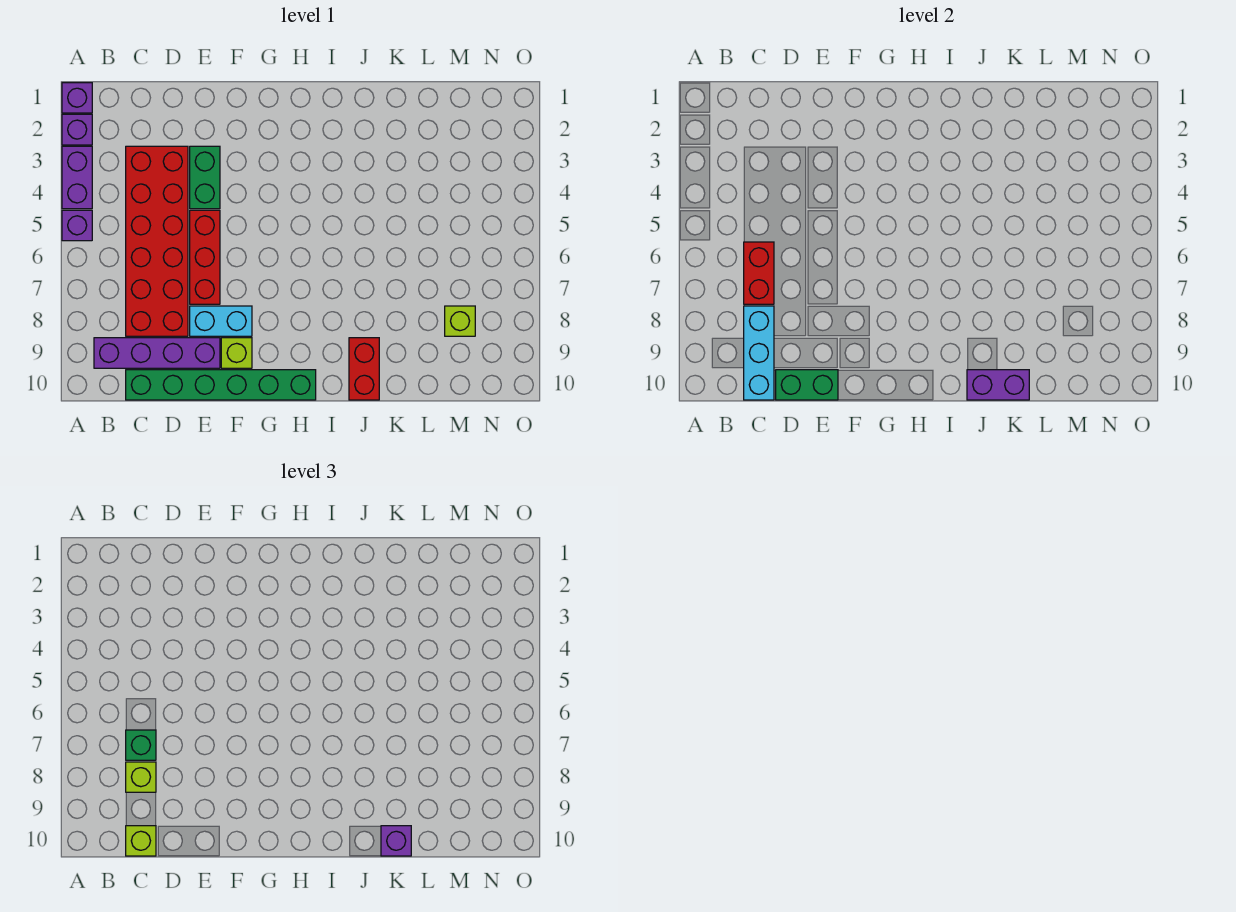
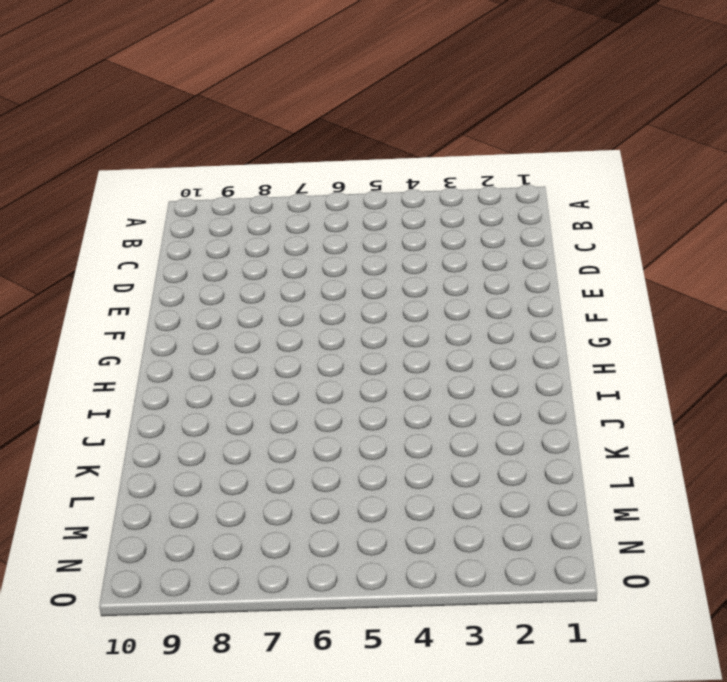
none -> purple brick A1 level 1
none -> purple brick A2 level 1
none -> purple brick A3:A4 level 1

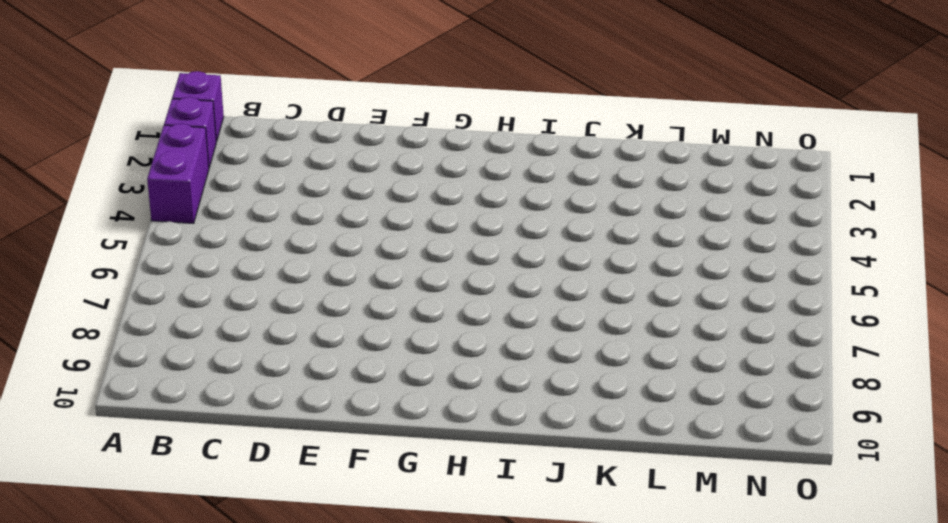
none -> purple brick A5 level 1
none -> purple brick B9:E9 level 1
none -> red brick C3:D8 level 1

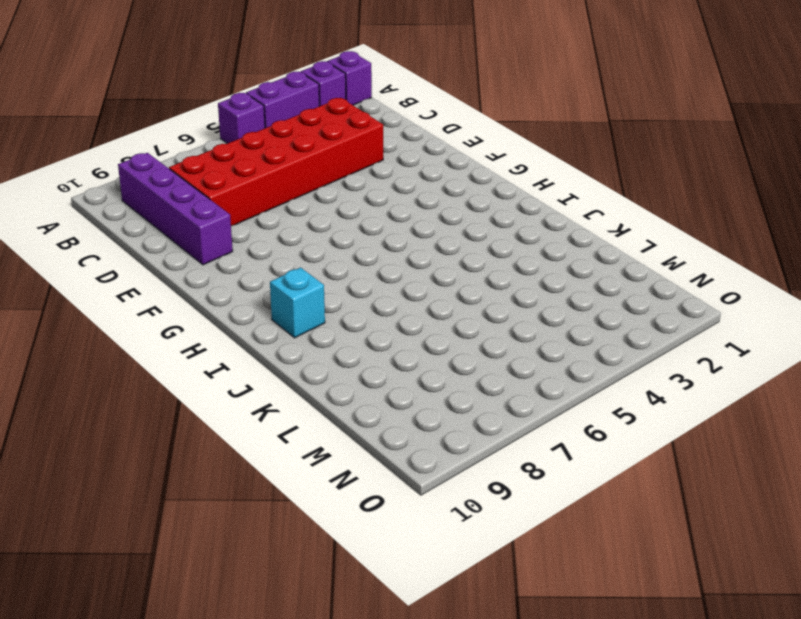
cyan brick I9 level 1 -> none
none -> green brick C10:H10 level 1
none -> green brick E3:E4 level 1
none -> red brick E5:E7 level 1

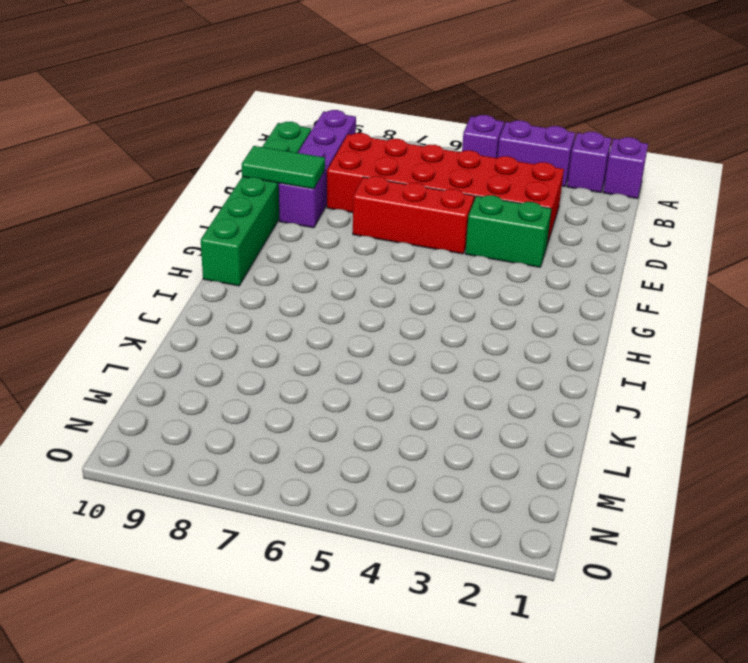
green tile E9:E10 level 2 -> green brick D10:E10 level 2
none -> cyan brick E8:F8 level 1
none -> lime brick F9 level 1
none -> red brick J9:J10 level 1

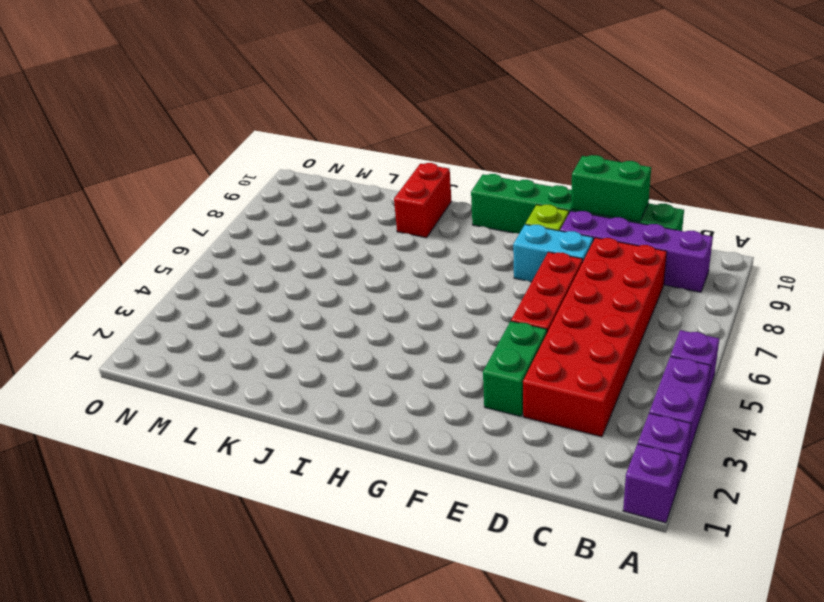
none -> lime brick M8 level 1
none -> red brick C6:C7 level 2
none -> cyan brick C8:C10 level 2

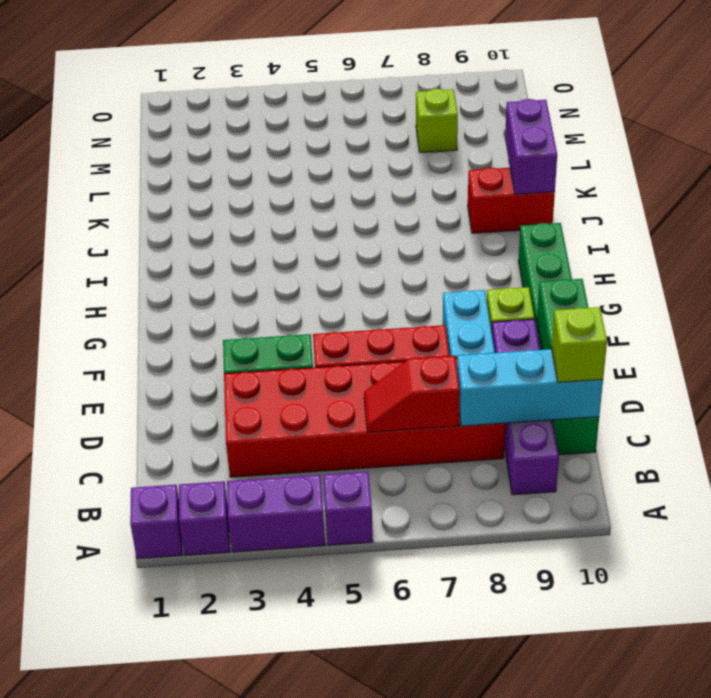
red slope C6:C7 level 2 top 7 -> red brick C6:C7 level 2
none -> green brick C7 level 3
none -> lime brick C8 level 3
none -> purple brick K10 level 3

